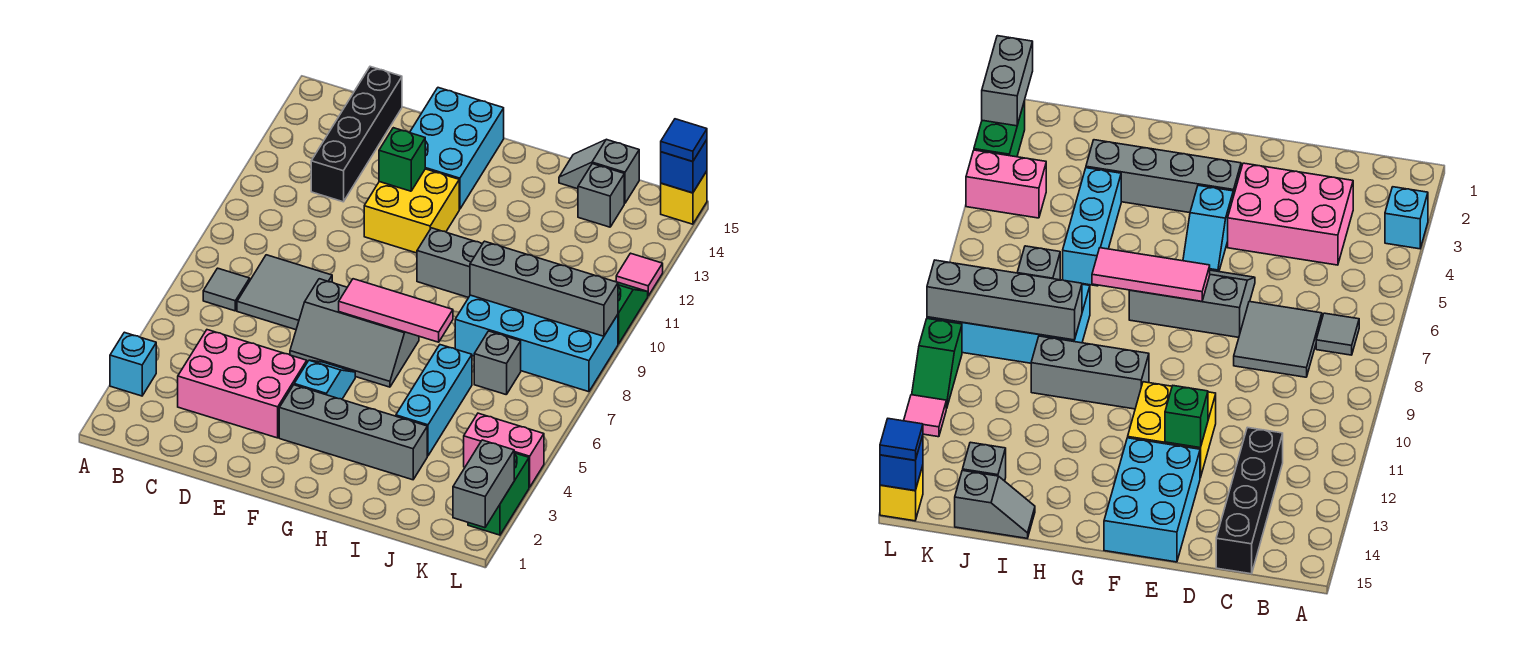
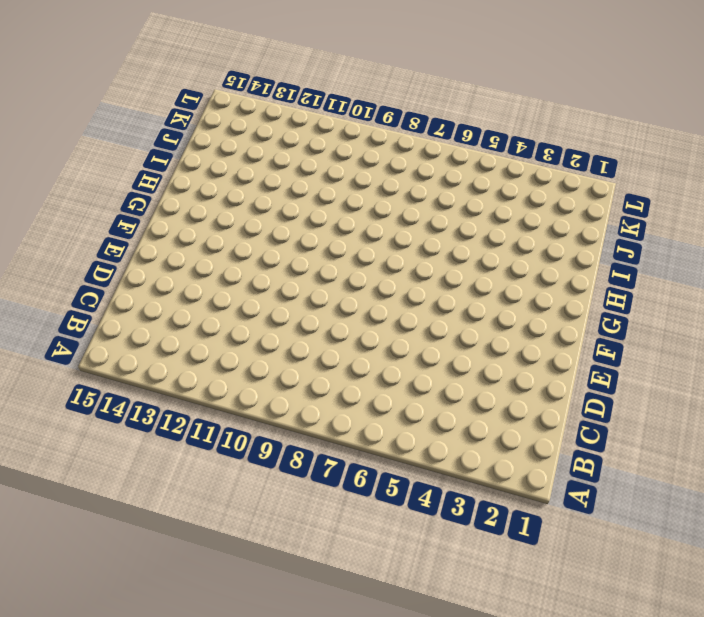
none -> cyan brick A3 level 1
none -> grey tile B7 level 1
none -> pink brick C3:E4 level 1

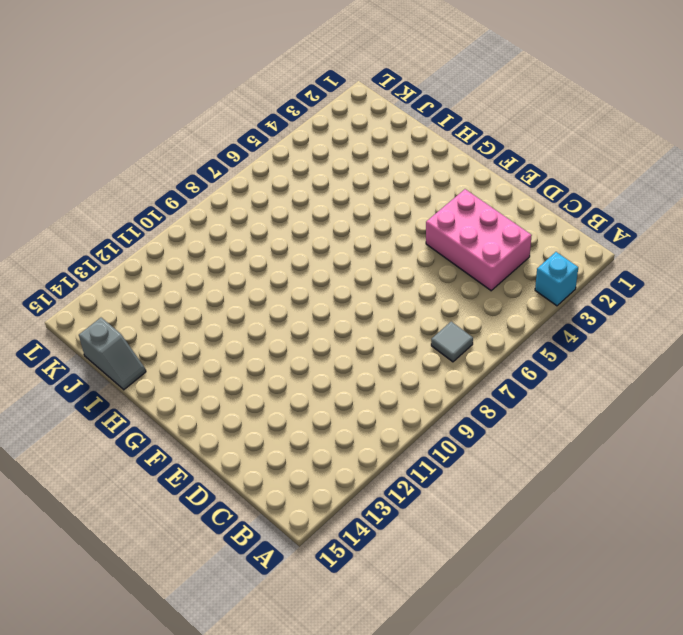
none -> grey tile C7:D8 level 1
none -> black brick C12:C15 level 1
none -> grey slope E6:G7 level 1 top 7

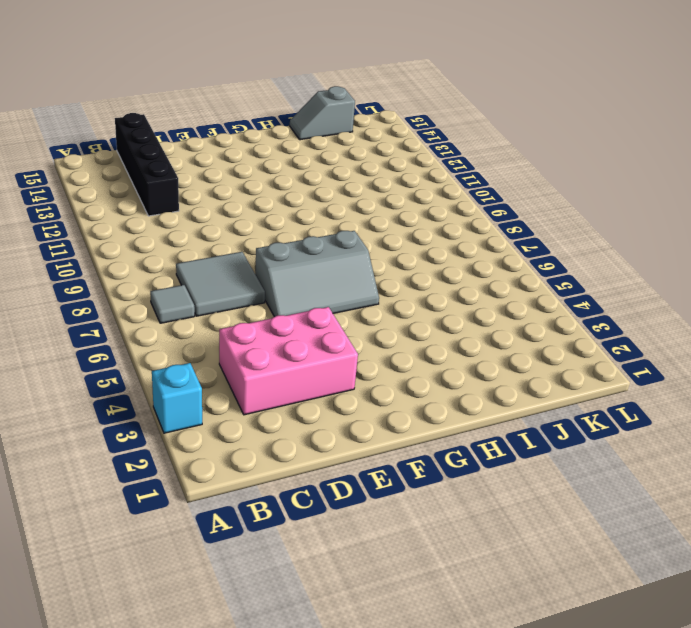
none -> yellow brick E11:F12 level 1
none -> cyan brick E13:F15 level 1
none -> grey brick F3:I3 level 1

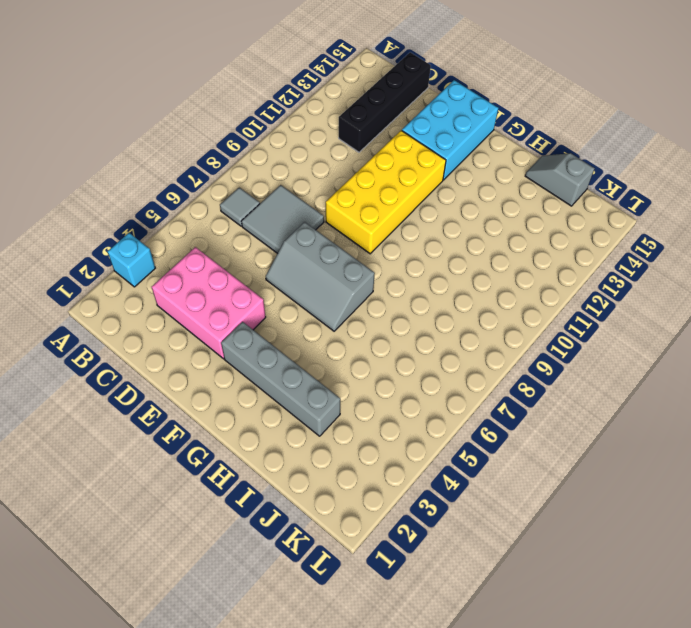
yellow brick E9:F12 level 1 -> yellow brick E11:F12 level 1
none -> cyan slope F4:F5 level 1 top 4
none -> grey brick G10:I10 level 1
none -> cyan brick I4:I6 level 1

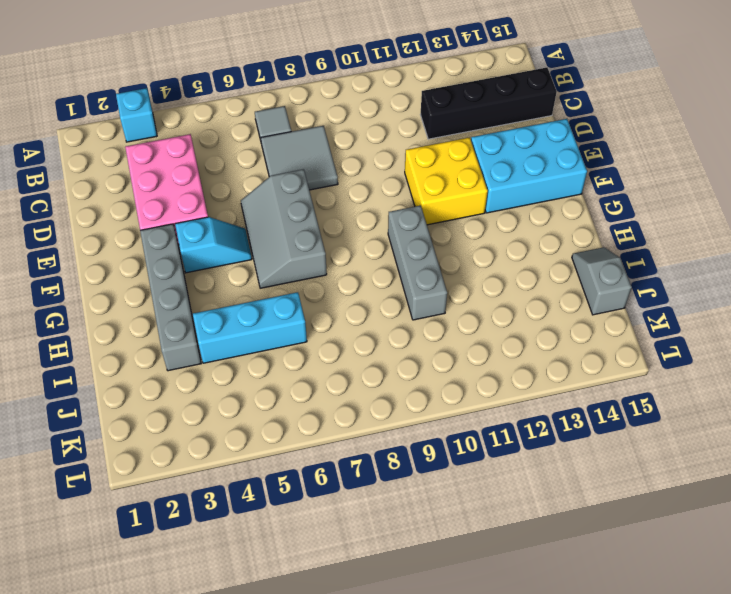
none -> cyan brick I8:L9 level 1
none -> grey brick J7 level 1
none -> grey brick J14 level 1

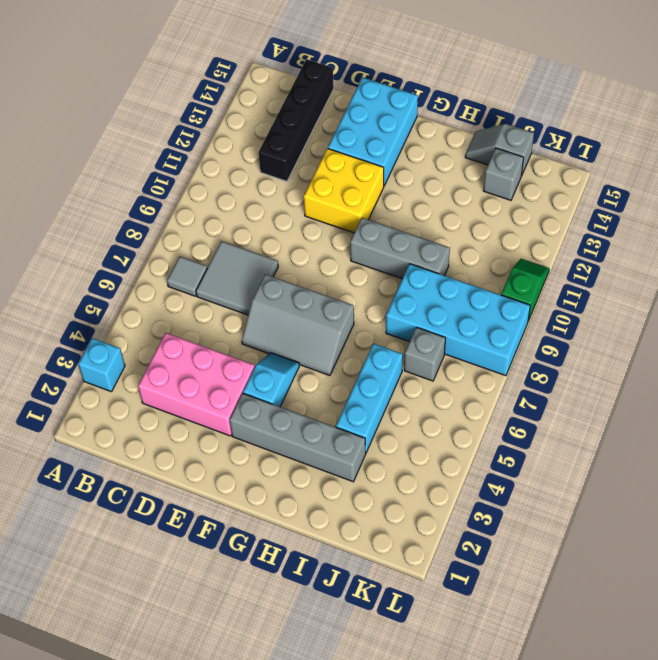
none -> pink brick K4:L4 level 1
none -> green brick L2:L3 level 1
none -> pink tile L12 level 1

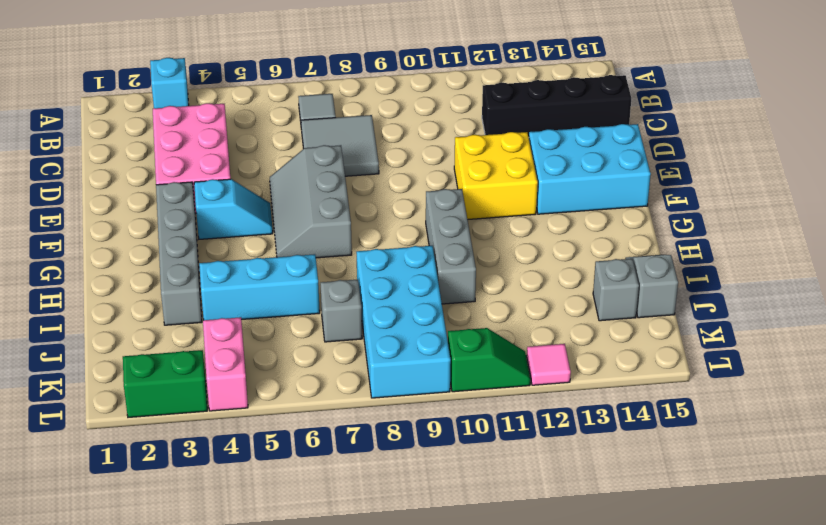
none -> yellow brick L15 level 1
none -> green brick E12 level 2
none -> pink tile F7:H7 level 2

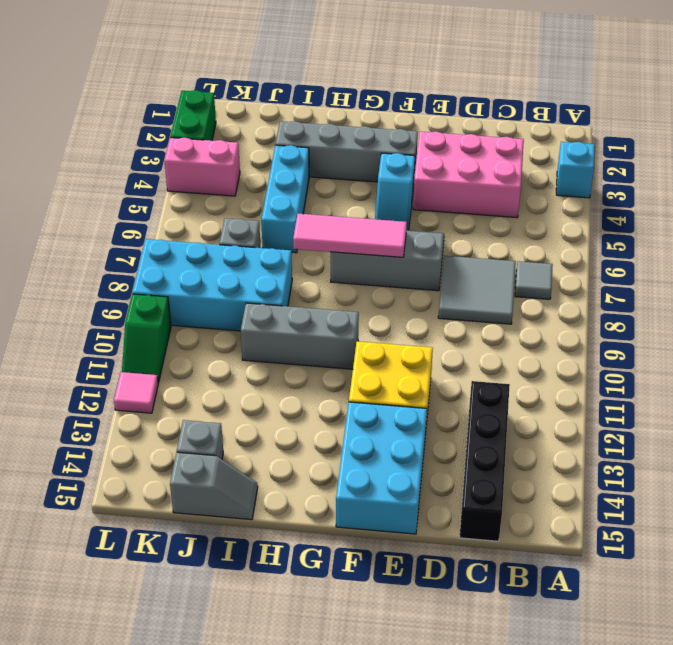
none -> yellow brick L15 level 1
none -> green brick E12 level 2
none -> grey brick I9:L9 level 2

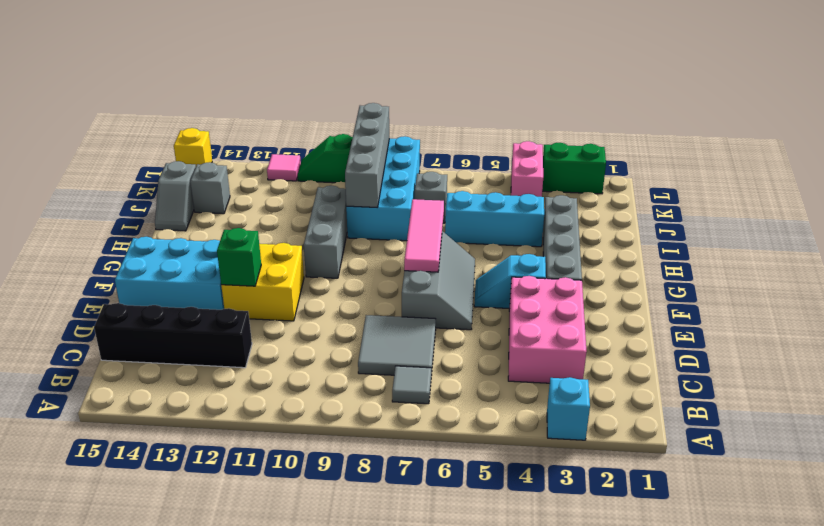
none -> grey brick L1:L2 level 2
none -> blue brick L15 level 2
none -> blue tile L15 level 3

